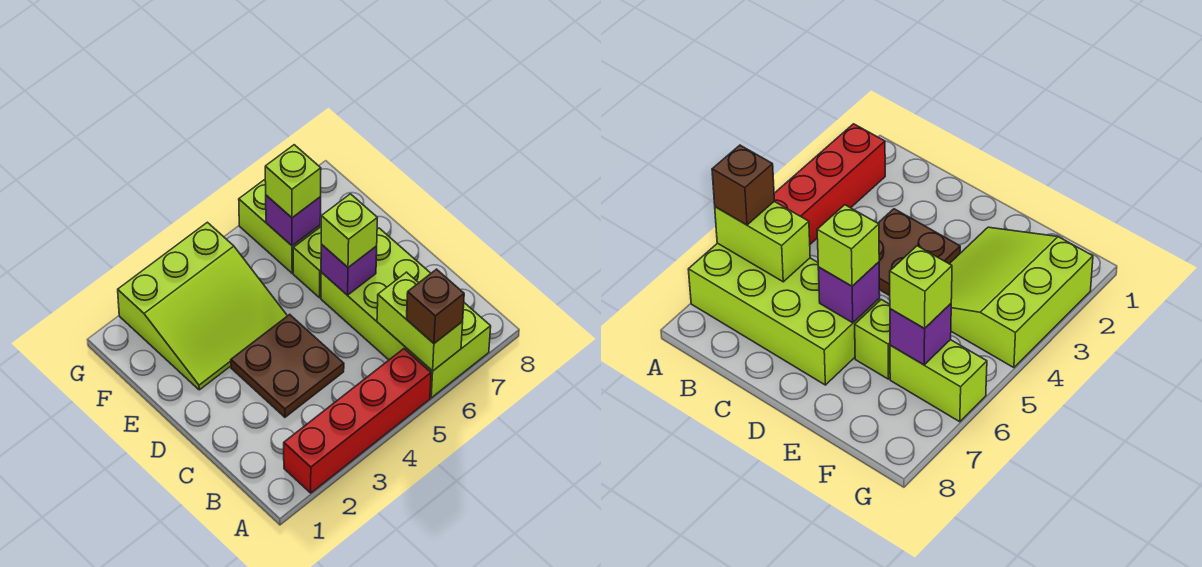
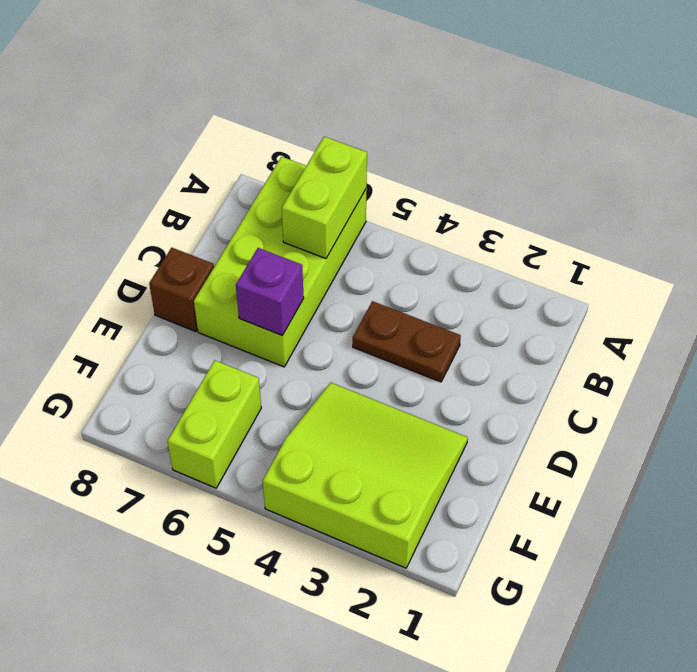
brown plate C3:C4 level 1 -> brown plate C3:D4 level 1
brown brick D8 level 1 -> brown brick A6 level 3
none -> red brick A2:A5 level 1
none -> lime brick E6 level 1
none -> purple brick F6 level 2

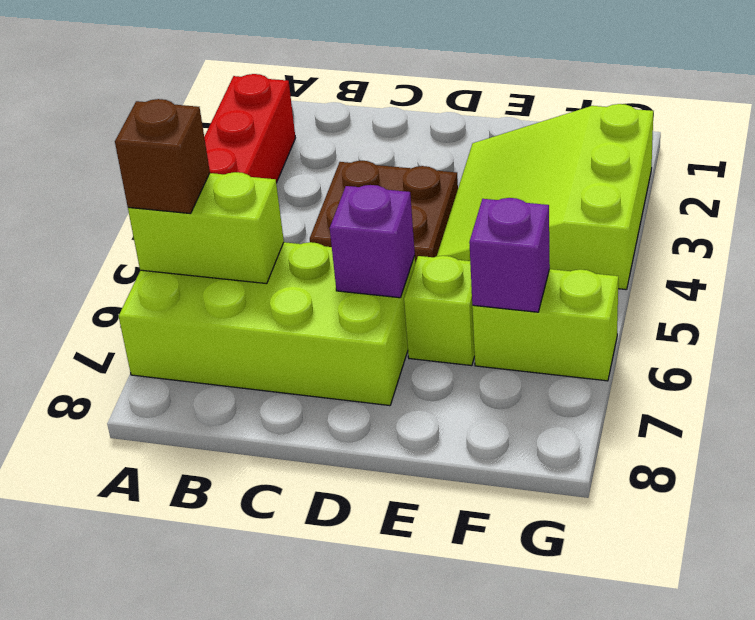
none -> lime brick D6 level 3
none -> lime brick F6 level 3

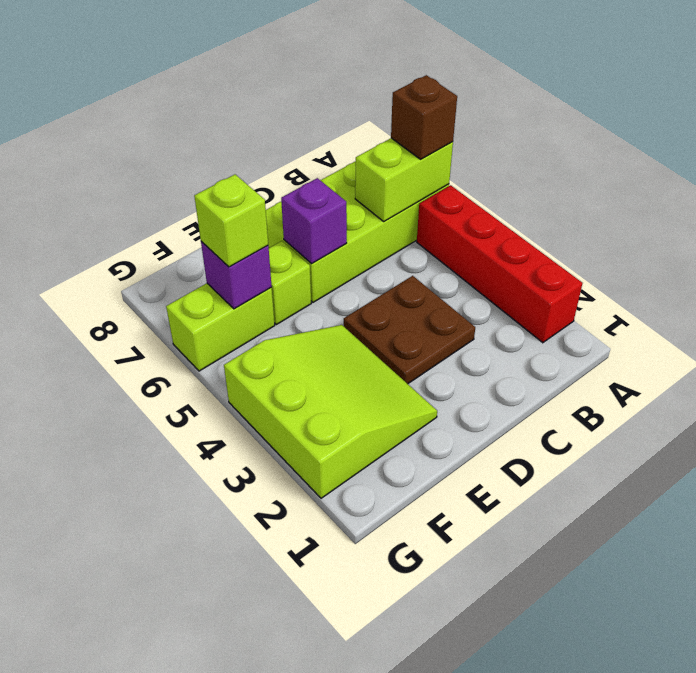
none -> lime brick D6 level 3

